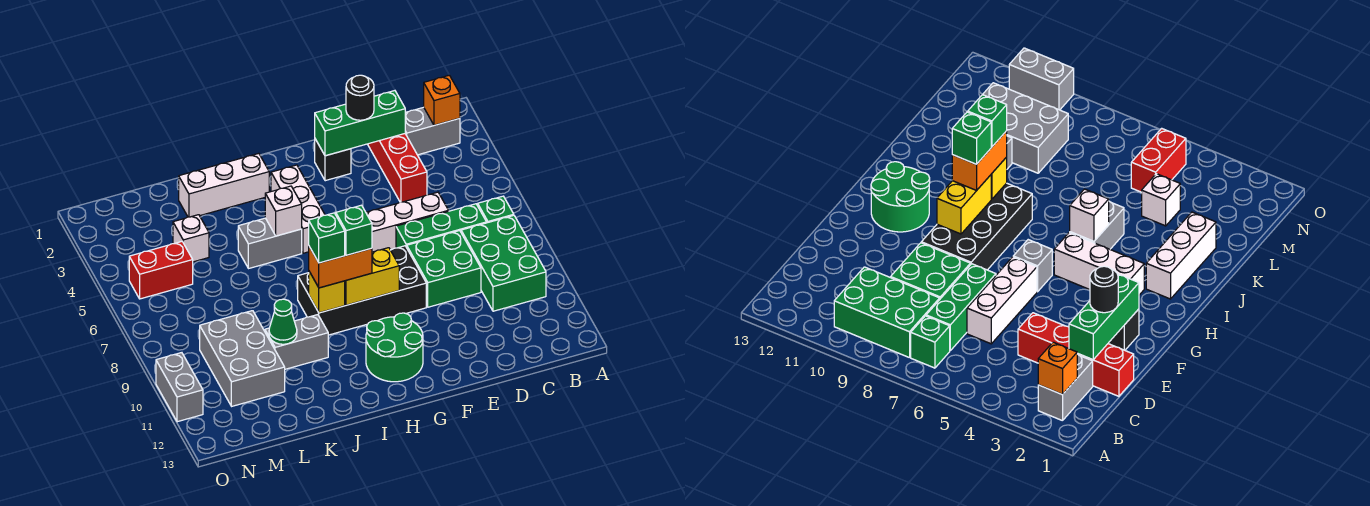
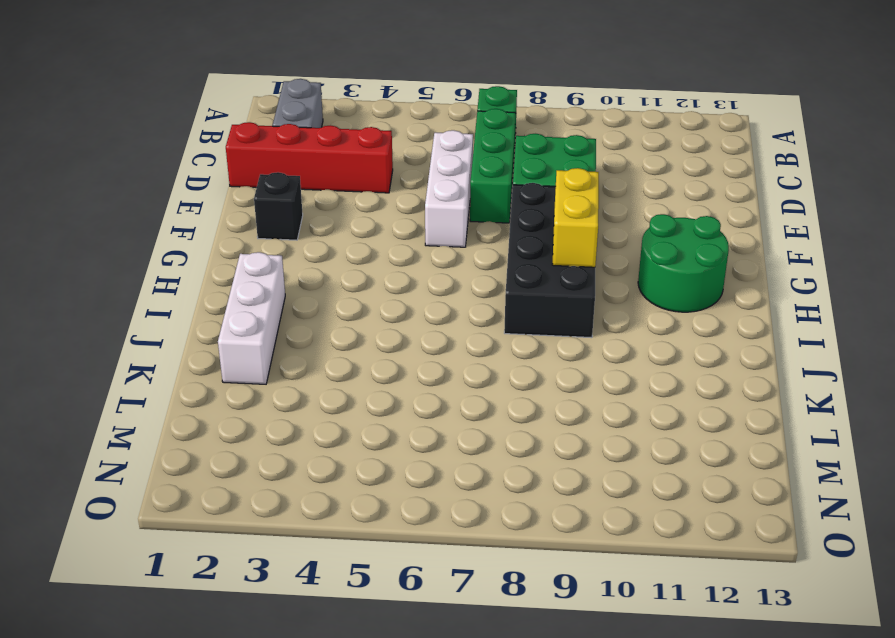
none -> green brick B8:C10 level 1
none -> grey brick G6 level 1
none -> white brick H3:H5 level 1

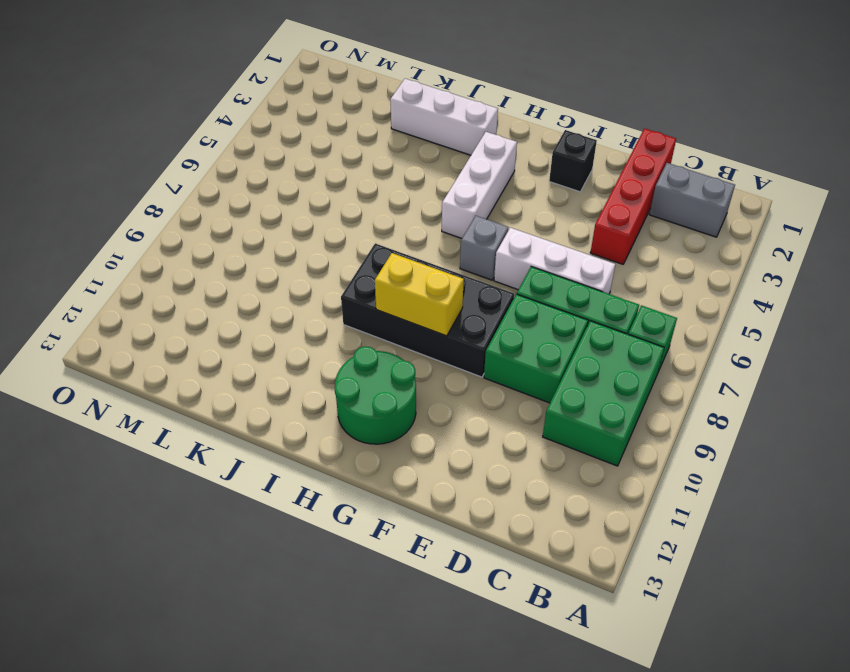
none -> grey brick I5:J5 level 1
none -> grey brick J10:K10 level 1
none -> white brick L4 level 1

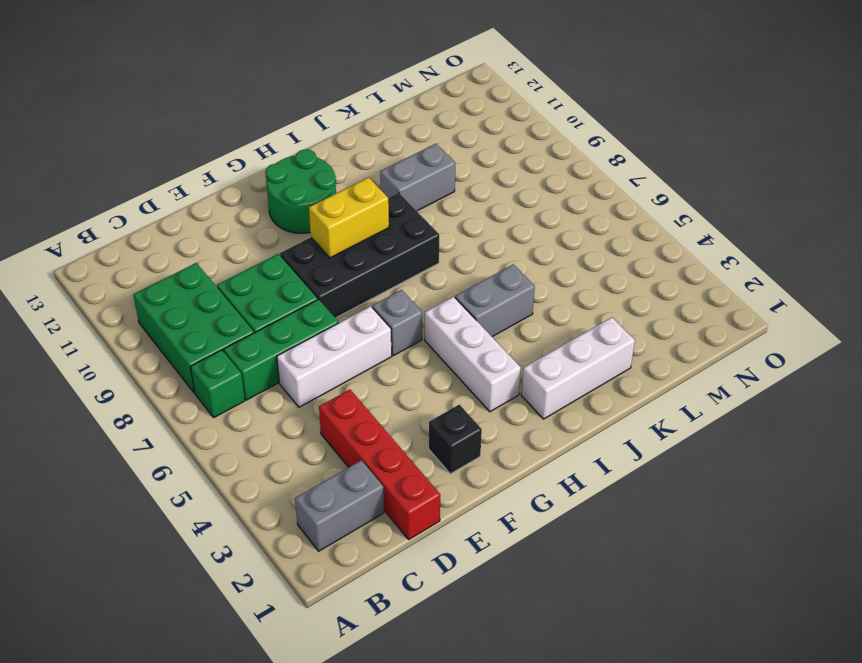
none -> white brick L4 level 1
none -> grey brick L9:M11 level 1
none -> red brick M5:N5 level 1

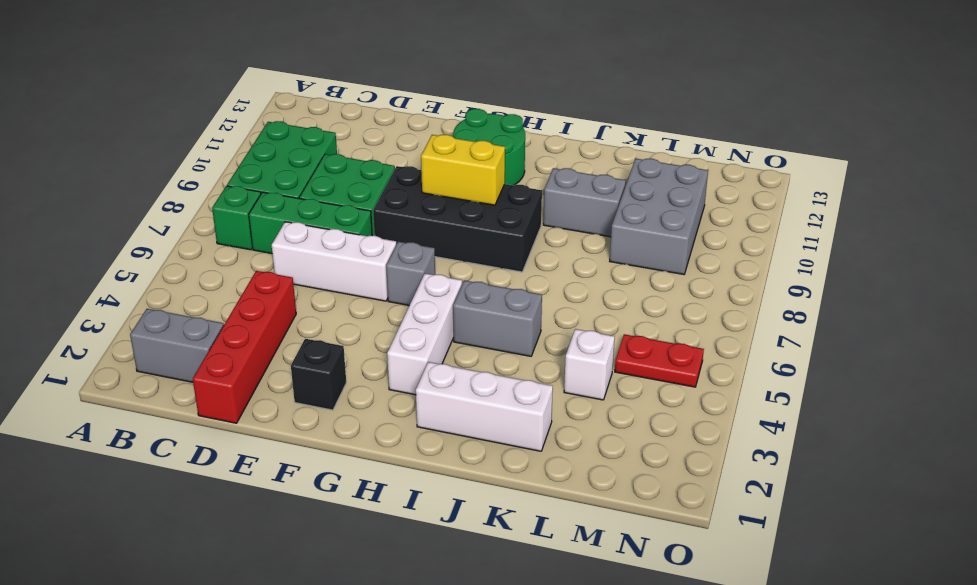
red plate M5:N5 level 1 -> red brick M5:N5 level 1
none -> grey brick O10:O11 level 1
none -> orange brick B2 level 2
none -> green brick D2:F2 level 2

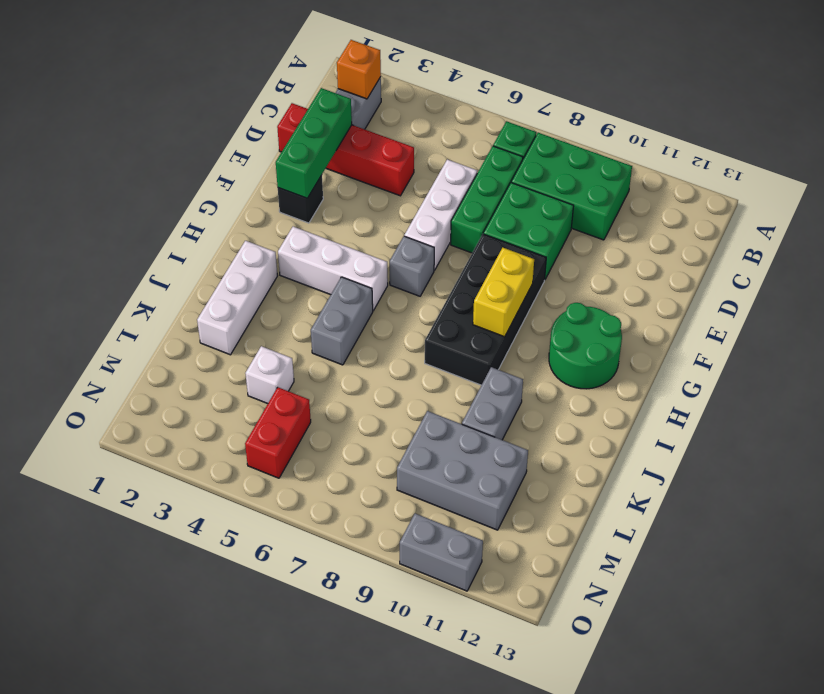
none -> white brick I5 level 2
none -> yellow brick I9 level 2
none -> green cone K10 level 2

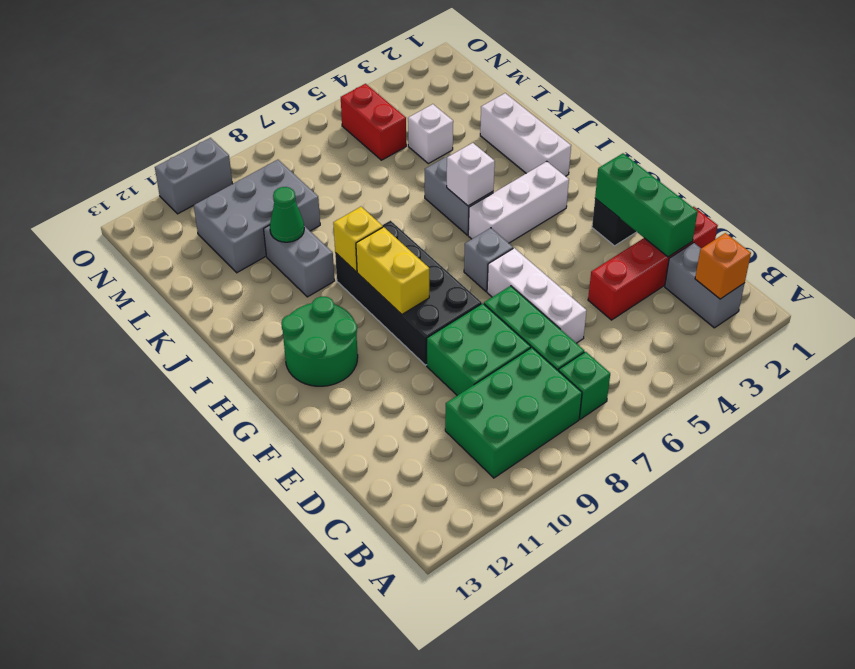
none -> black round brick E2 level 3
none -> orange brick H9:I9 level 3
none -> green brick H9 level 4

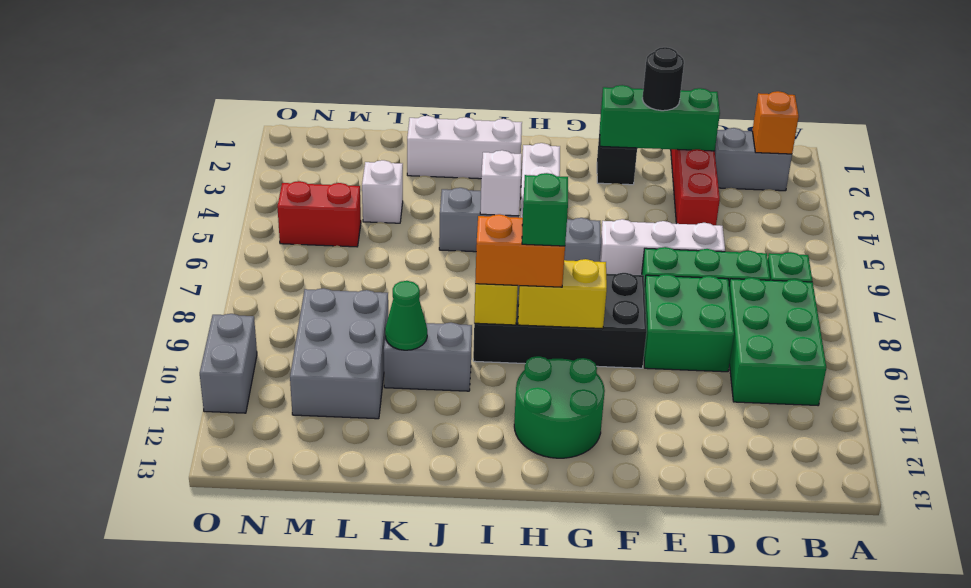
none -> green brick I9 level 4

